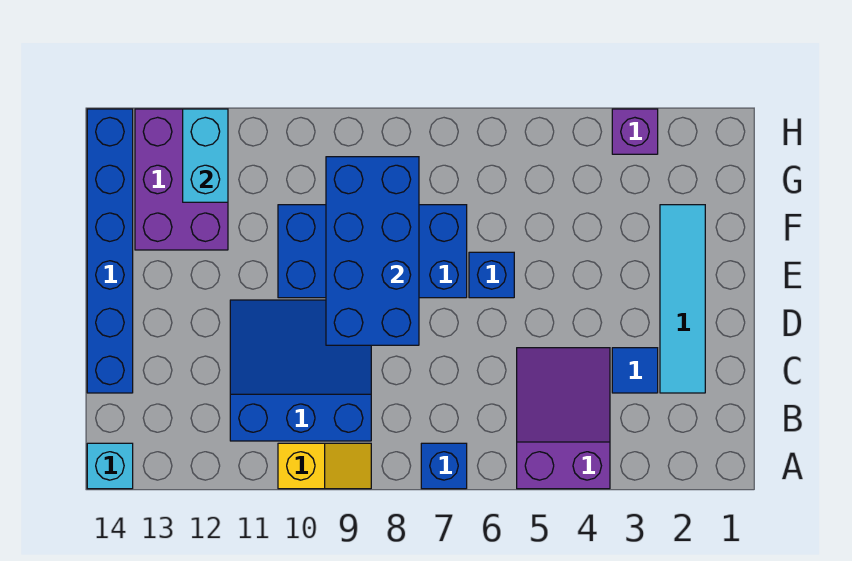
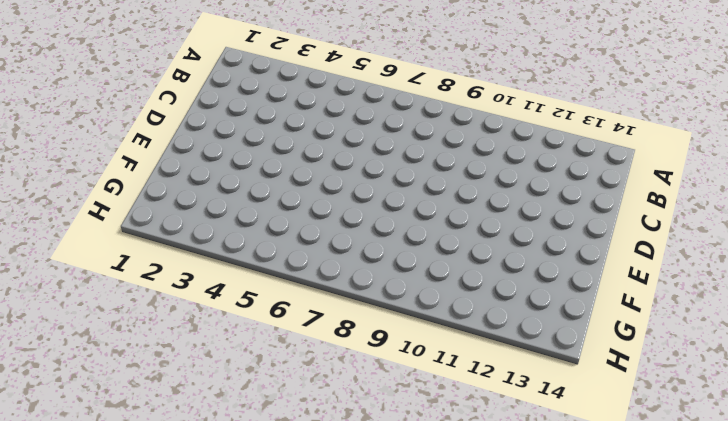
none -> purple slope A4:C5 level 1 top A
none -> blue brick A7 level 1
none -> yellow slope A9:A10 level 1 top 10

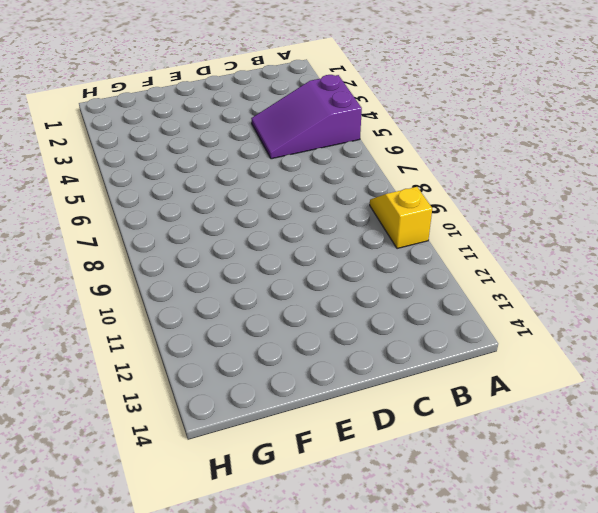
none -> blue brick A7 level 1
none -> cyan brick A14 level 1
none -> blue slope B9:D11 level 1 top B

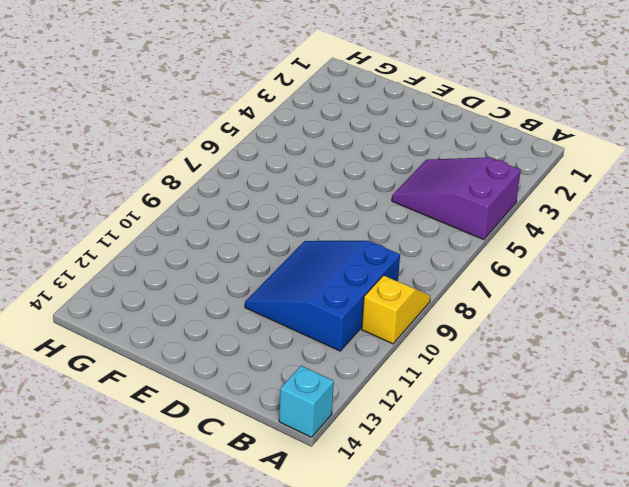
none -> blue brick A7 level 1
none -> cyan tile C2:F2 level 1
none -> blue tile C3 level 1

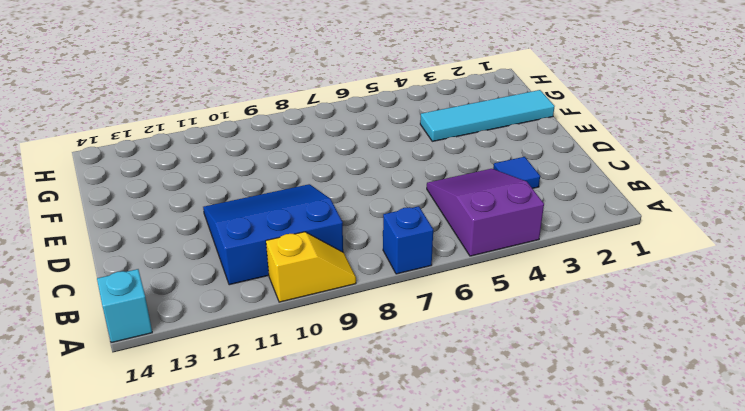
cyan tile F1:F4 level 1 -> cyan tile C2:F2 level 1
none -> blue brick C14:H14 level 1
none -> blue brick E6 level 1
none -> blue brick E7:F10 level 1

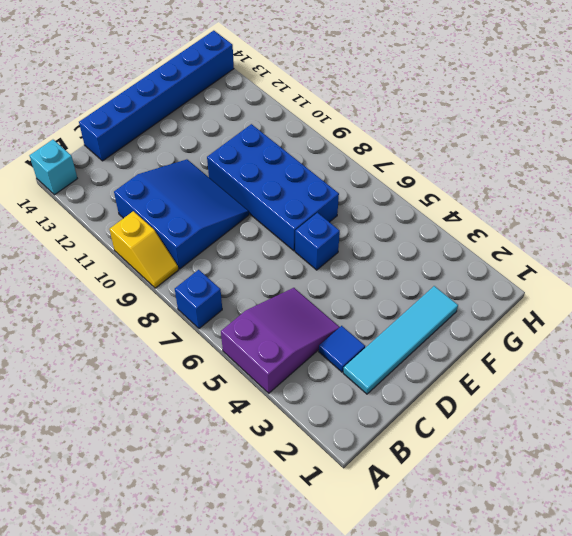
none -> purple brick F12:H13 level 1
none -> purple brick H3 level 1
none -> blue brick D8:G9 level 2

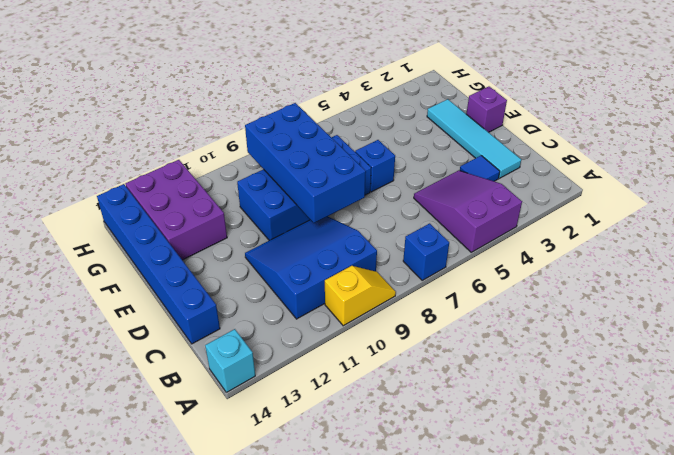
purple brick E1 level 1 -> purple brick H3 level 1
none -> cyan brick G12:H12 level 2

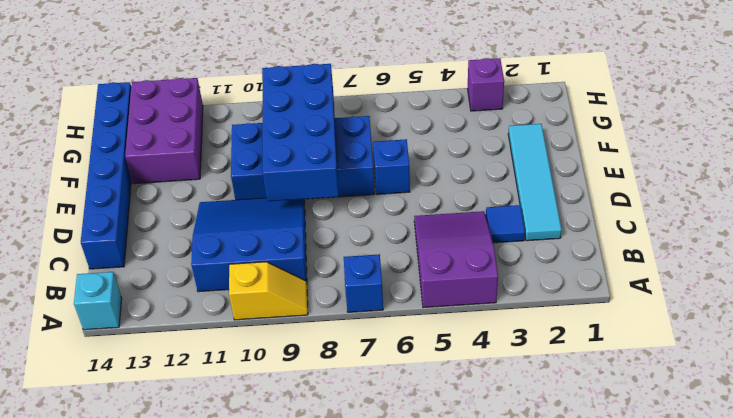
none -> cyan brick G12:H12 level 2

